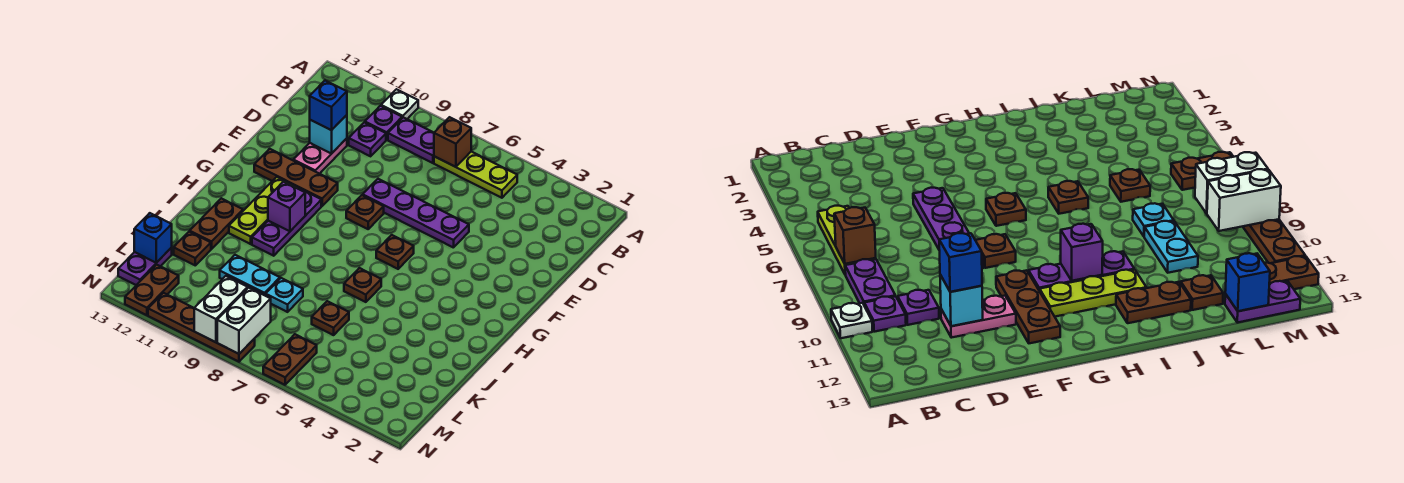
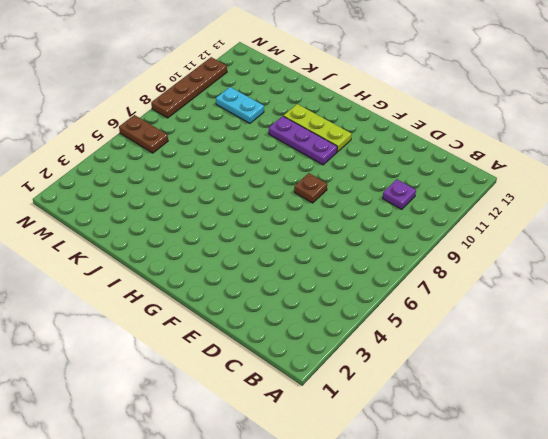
cyan plate K10:L10 level 1 -> cyan plate K9:K10 level 1
none -> white plate A10 level 1
none -> lime plate B5:B7 level 1
none -> purple plate B8:B9 level 1

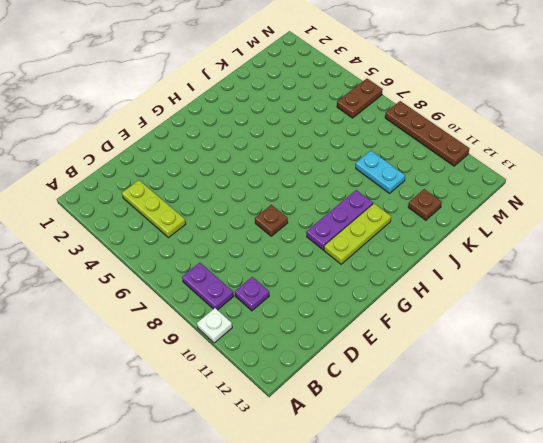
lime plate C3:C5 level 1 -> lime plate B5:B7 level 1
none -> purple plate B10 level 1
none -> pink plate D11:E11 level 1
none -> purple plate E5:E8 level 1

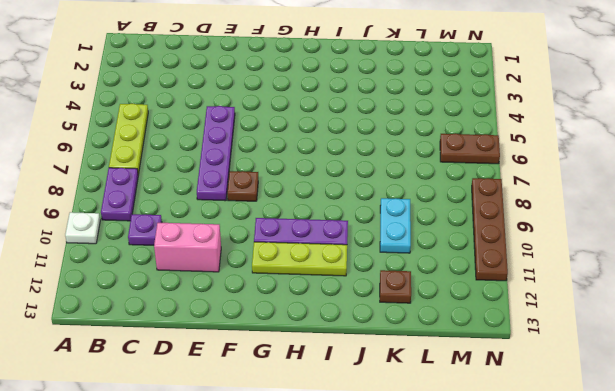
pink brick D11:E11 level 1 -> pink plate D11:E11 level 1
none -> purple plate B10 level 1
none -> brown plate F10:F12 level 1
none -> brown plate G6 level 1

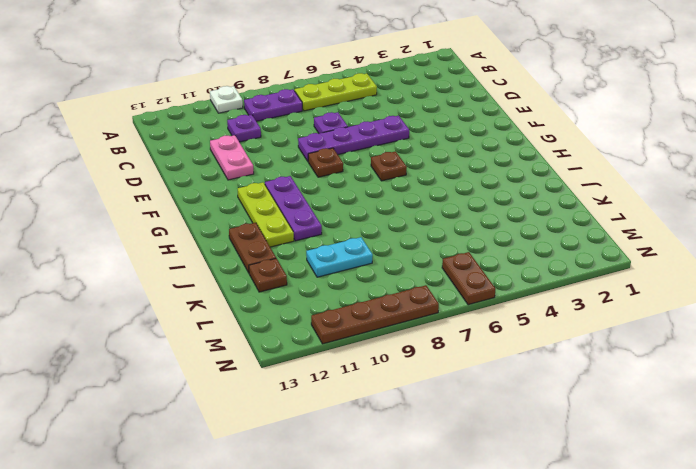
purple plate D7 level 1 -> purple plate B10 level 1
none -> brown plate F10:F12 level 1
none -> brown plate I6 level 1
none -> brown plate K6 level 1

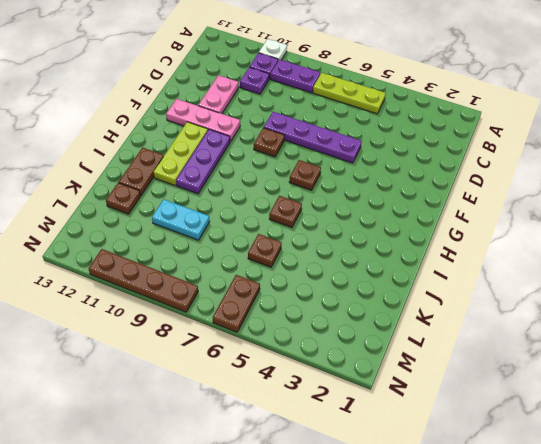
pink plate F10:F12 level 1 -> brown plate F10:F12 level 1
none -> cyan plate K8 level 1
none -> purple plate L13:M13 level 1
none -> brown plate M12:N12 level 1

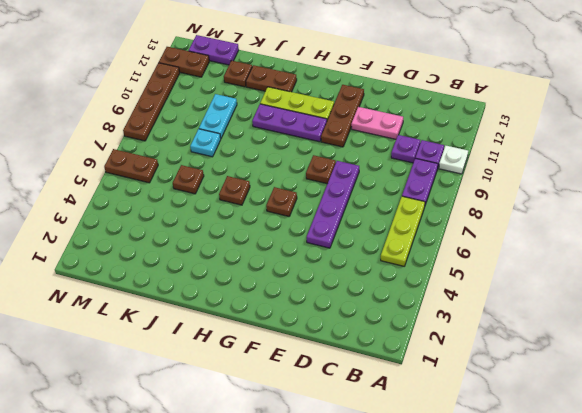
none -> brown brick B7 level 2
none -> cyan brick D11 level 2
none -> purple brick H10 level 2

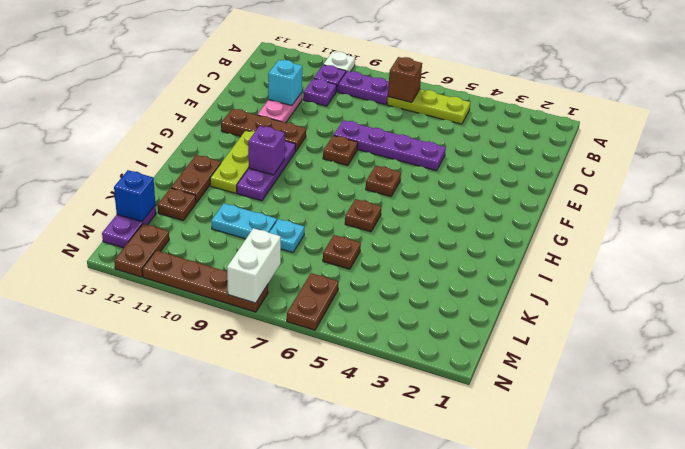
none -> white brick M9:N9 level 2
none -> blue brick D11 level 3

